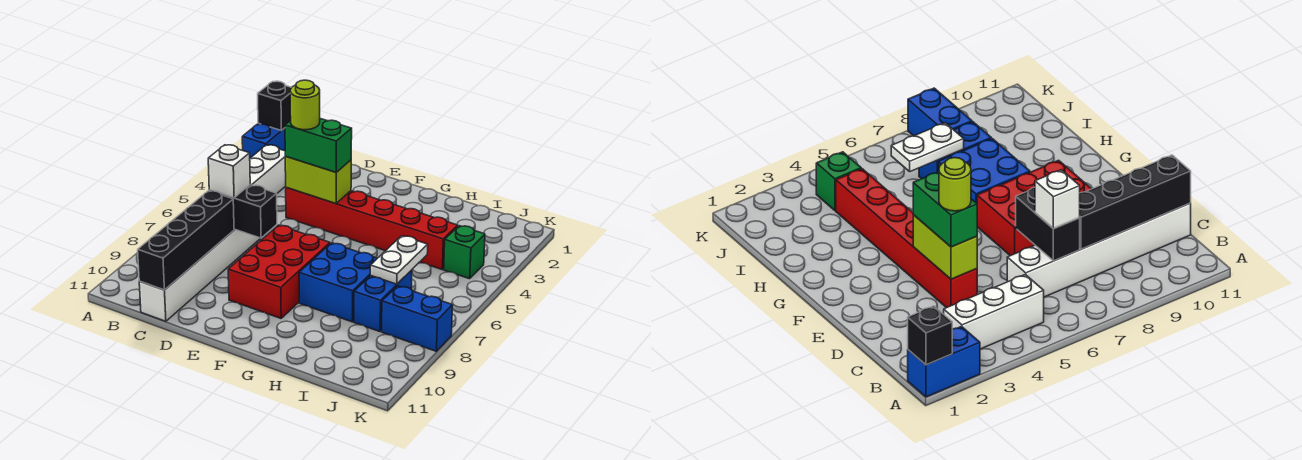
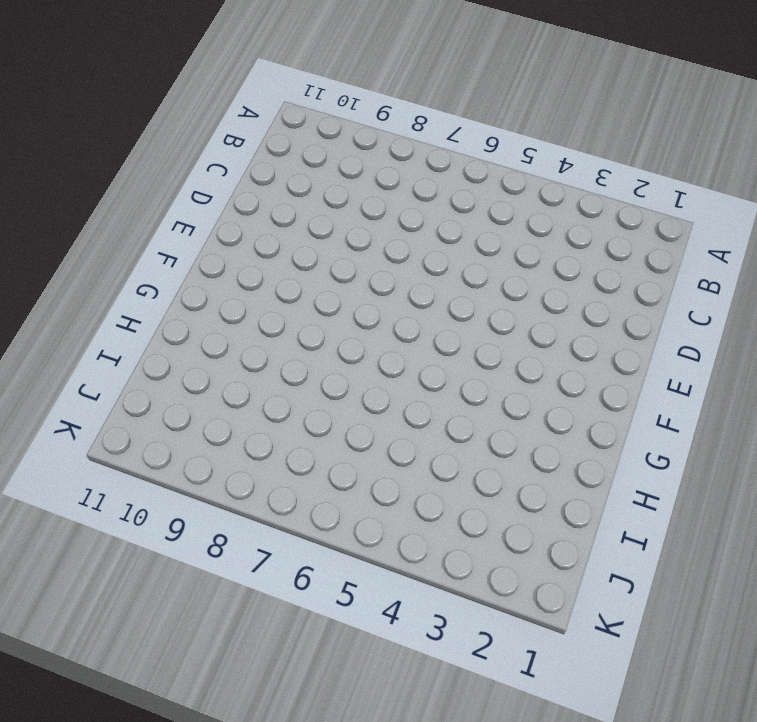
none -> blue brick A1:A2 level 1
none -> white brick B3:B5 level 1
none -> white brick C6:C11 level 1

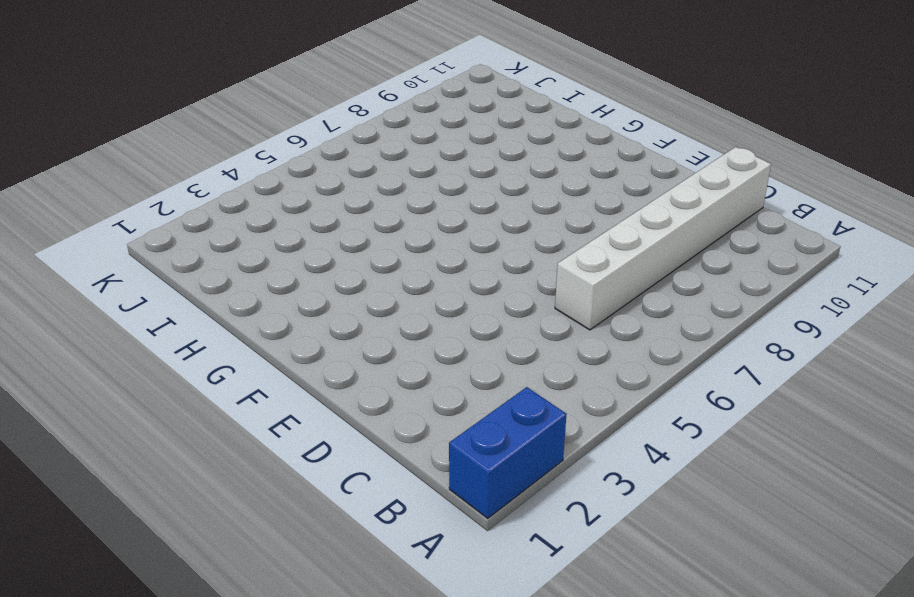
none -> white brick B3:B5 level 1
none -> red brick D4:I4 level 1
none -> red brick E7:F9 level 1

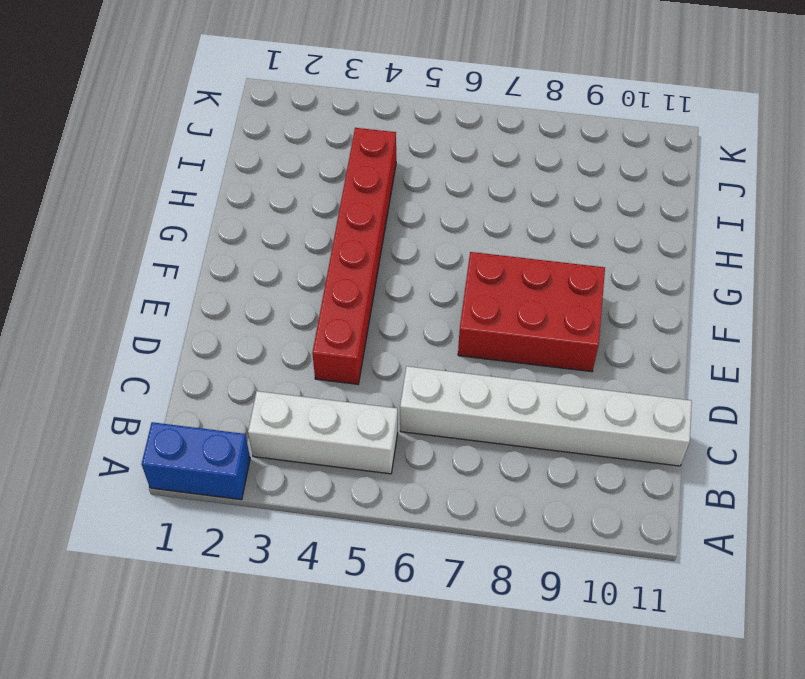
none -> blue brick G7:H8 level 1
none -> blue brick I7:I8 level 1
none -> green brick J4 level 1

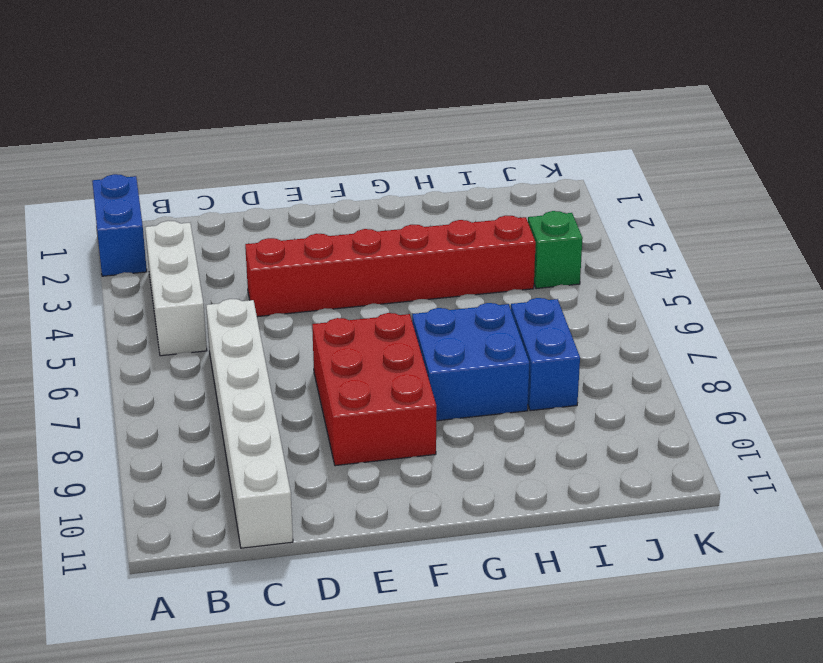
none -> blue brick J8:K8 level 1
none -> black brick A1 level 2
none -> black brick C7:D7 level 2

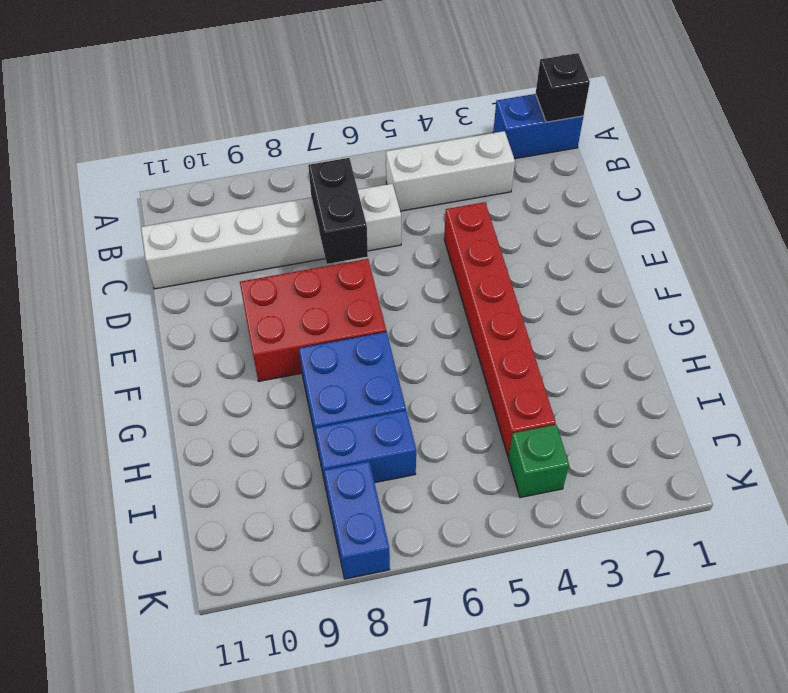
none -> black brick C8:C11 level 2
none -> lime brick D4:E4 level 2
none -> white plate I6:I7 level 2

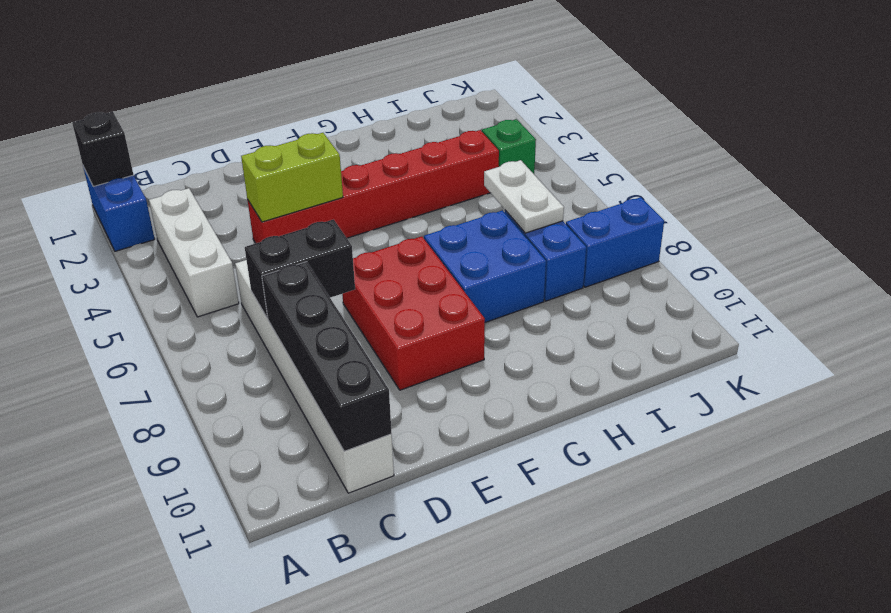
none -> white brick C7 level 3
none -> green brick D4:E4 level 3
none -> lime round brick D4 level 4

